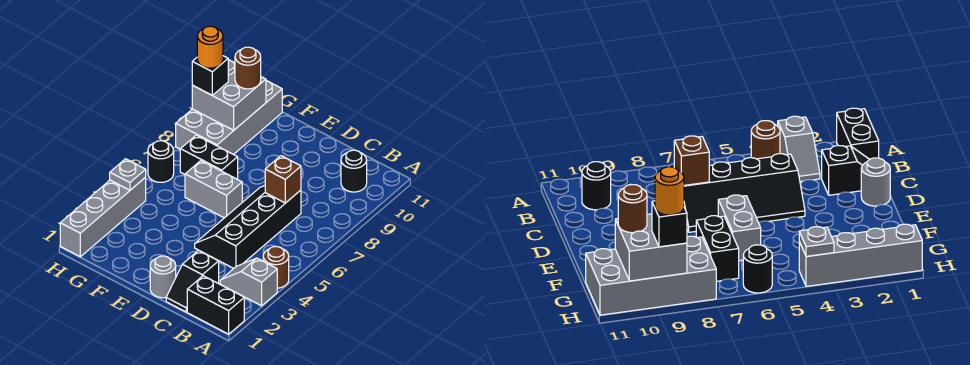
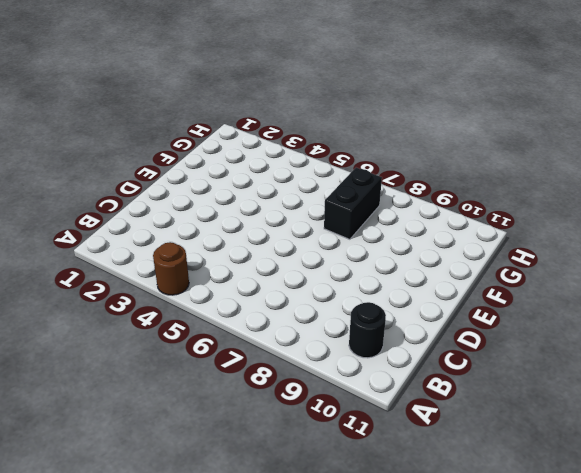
none -> black brick A1:B1 level 1
none -> grey slope A3:B3 level 1 top A
none -> black slope C1:C2 level 1 top 2

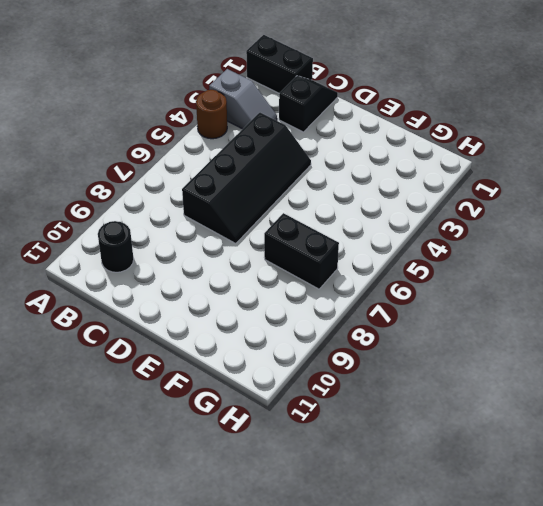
none -> grey round brick D1 level 1
none -> grey brick E6:F6 level 1
none -> grey brick G8:H11 level 1

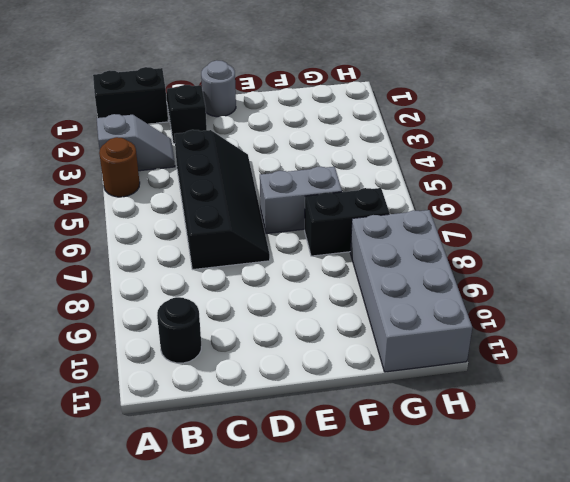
none -> grey brick H1:H4 level 1
none -> black round brick H6 level 1
none -> brown brick C7 level 2

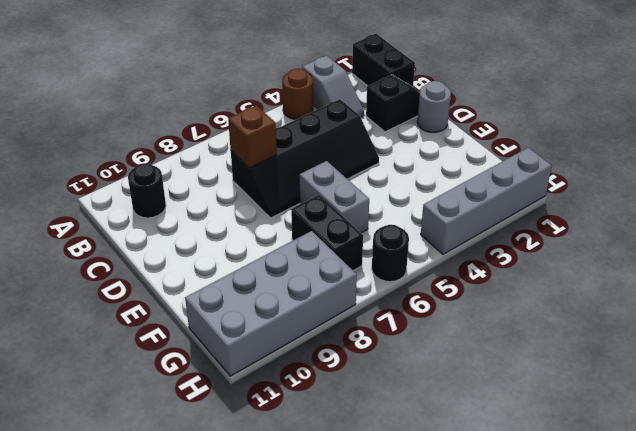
none -> grey brick G9:H10 level 2
none -> grey plate H4 level 2
none -> brown round brick G10 level 3

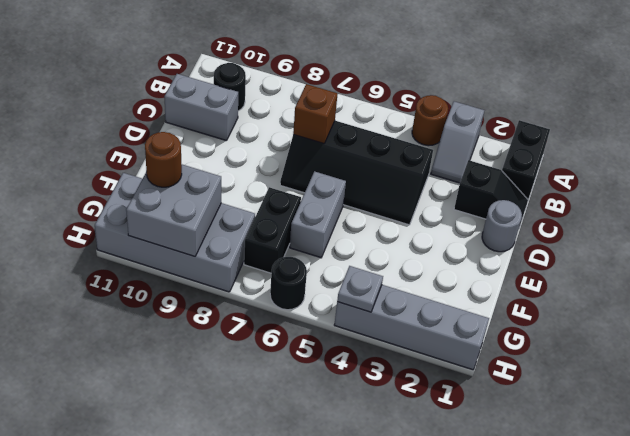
grey brick C10:C11 level 1 -> none
none -> black brick H9 level 3
none -> orange round brick H9 level 4

